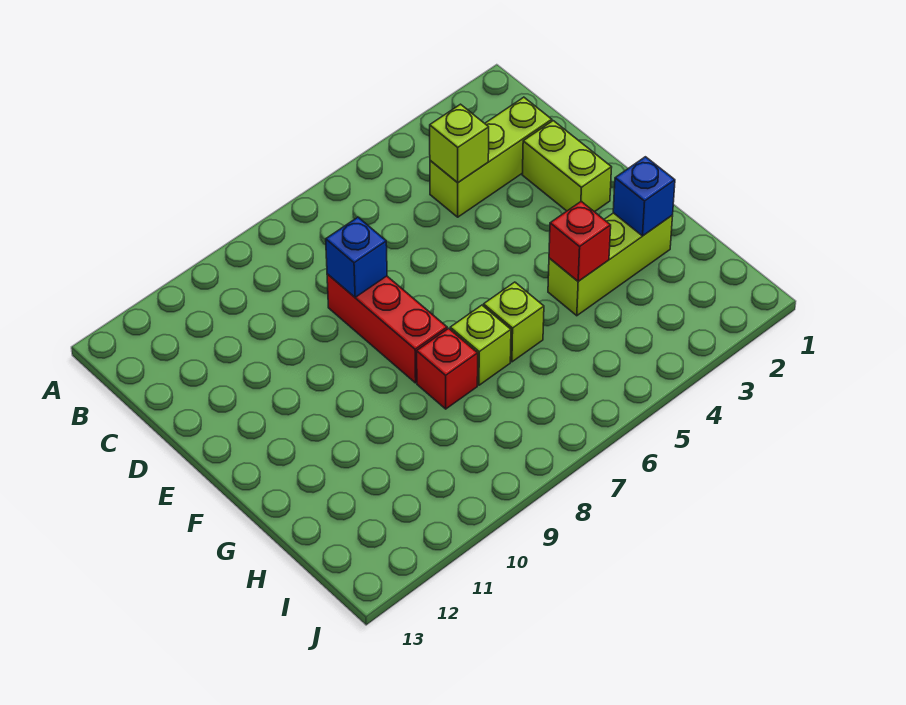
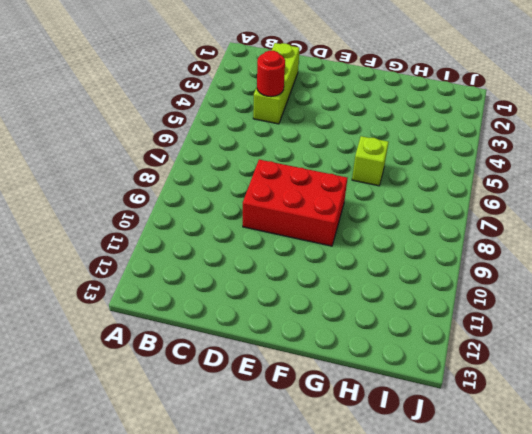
red round brick C4 level 2 -> lime brick C4 level 2
red brick D8:F9 level 1 -> red brick D8:F8 level 1
none -> lime brick D2:E2 level 1
none -> lime brick G2:G4 level 1

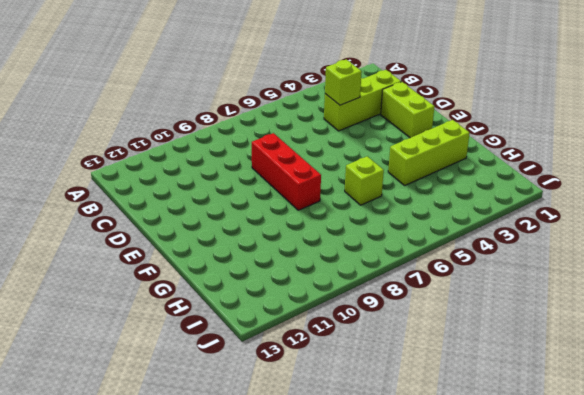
none -> lime brick G7 level 1
none -> red brick G8 level 1

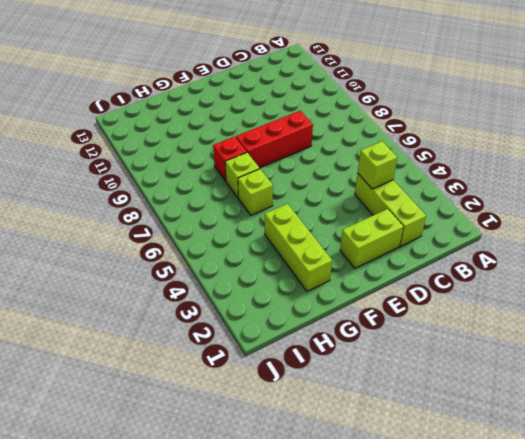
none -> blue brick D8 level 2
none -> blue brick G2 level 2

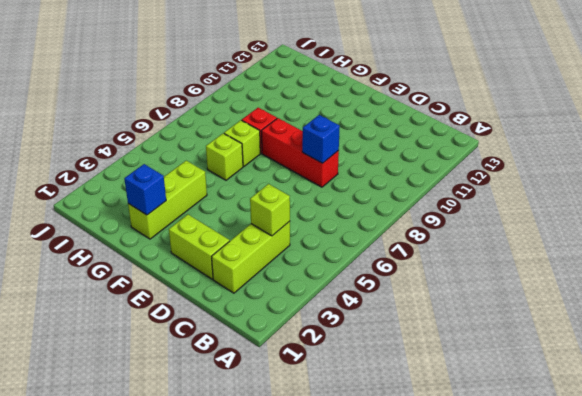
none -> red brick G4 level 2

